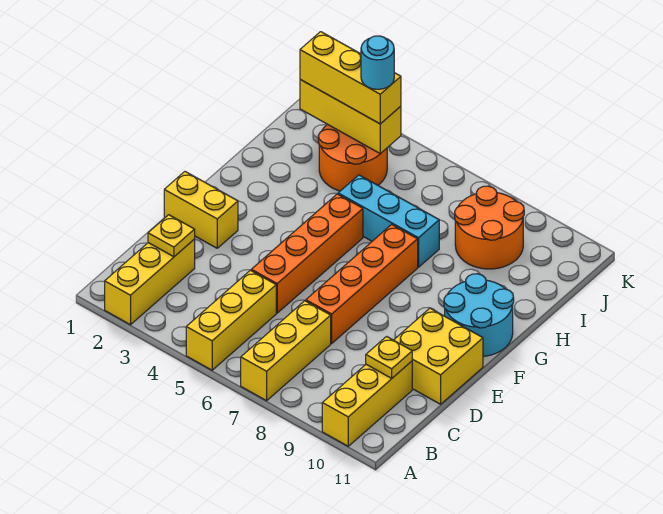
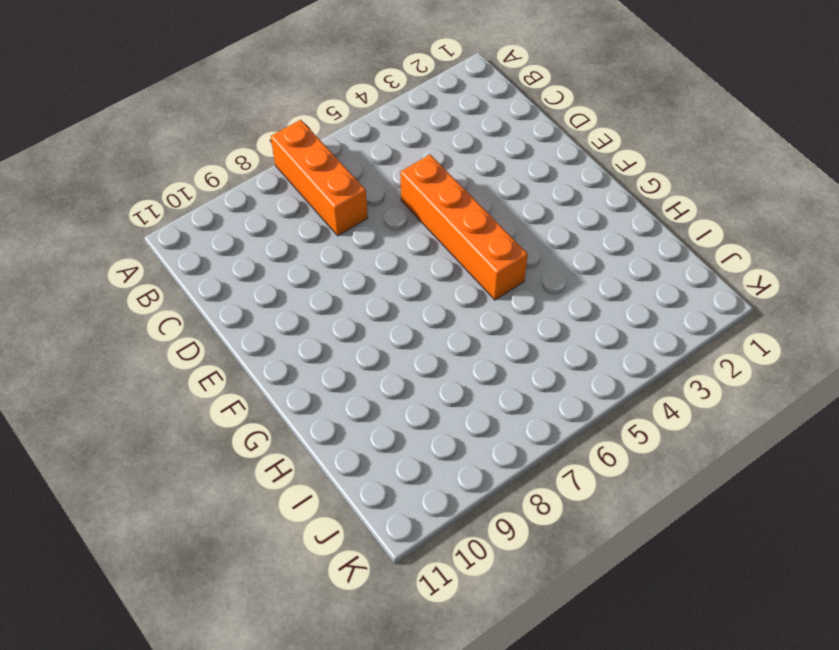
orange brick A7:C7 level 1 -> yellow brick A7:C7 level 1
none -> yellow brick A2:C2 level 1
none -> yellow brick A5:C5 level 1
none -> yellow brick A10:C10 level 1

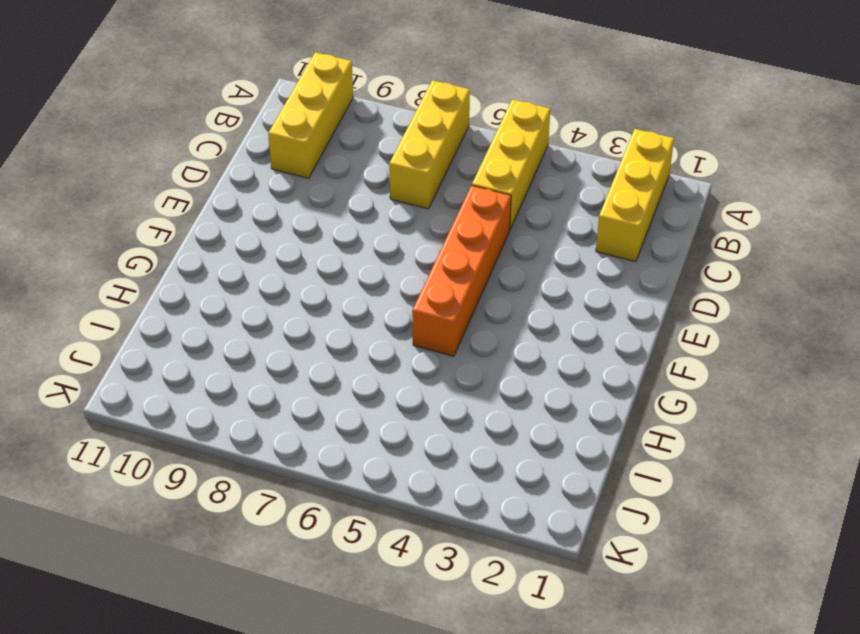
none -> orange brick D7:G7 level 1
none -> yellow brick D10:E11 level 1
none -> yellow brick E1:E2 level 1

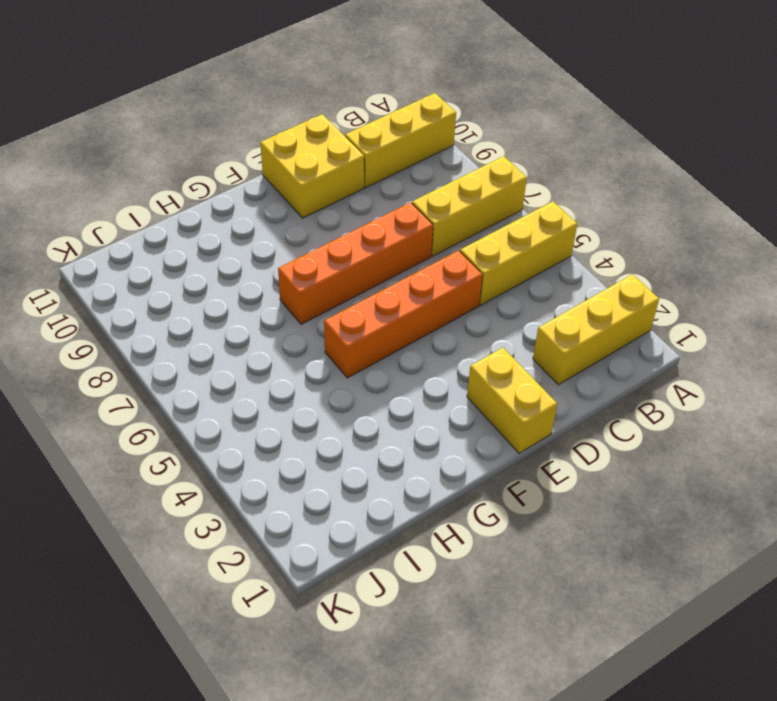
none -> cyan round brick F10:G11 level 1
none -> cyan brick H5:H7 level 1
none -> orange round brick I3:J4 level 1

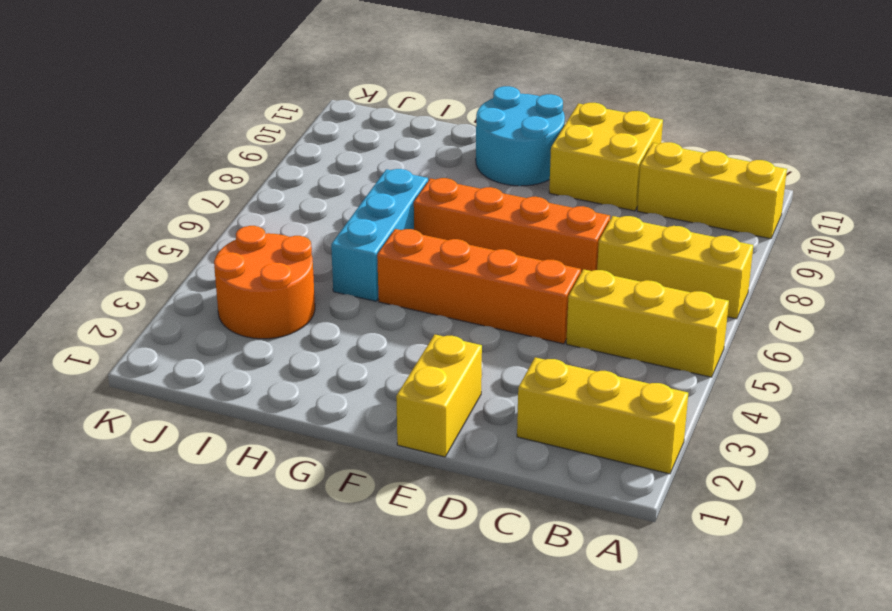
none -> orange round brick I8:J9 level 1
none -> yellow plate C2 level 2
none -> yellow plate C10 level 2

